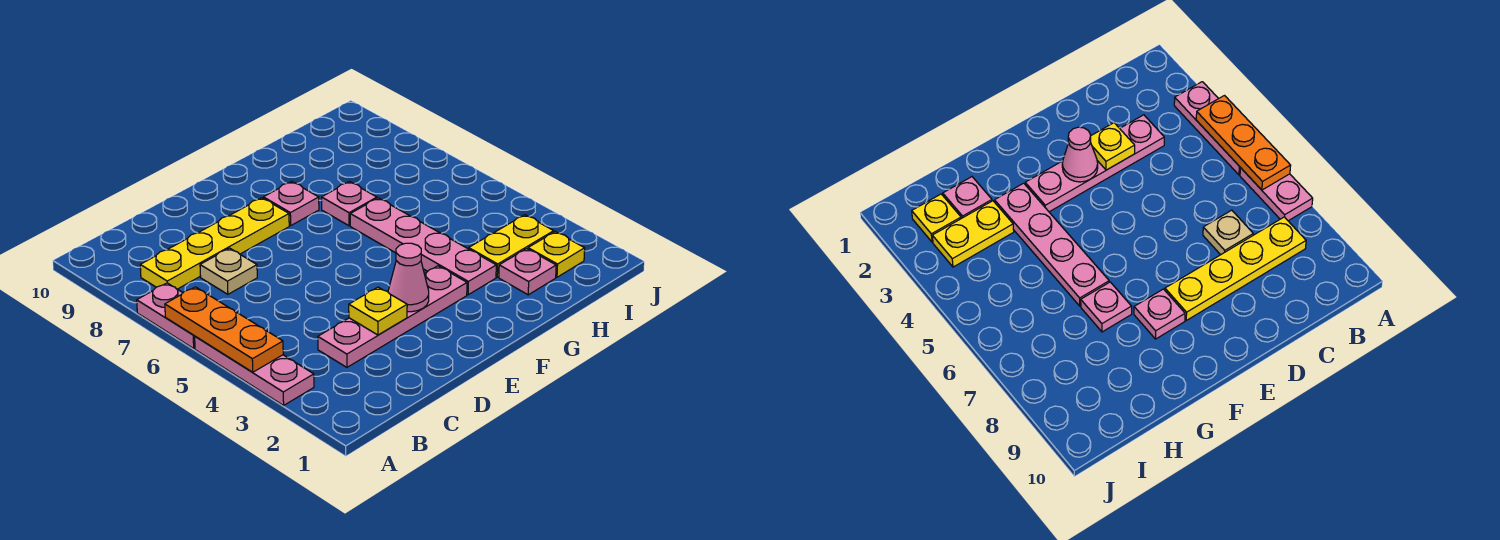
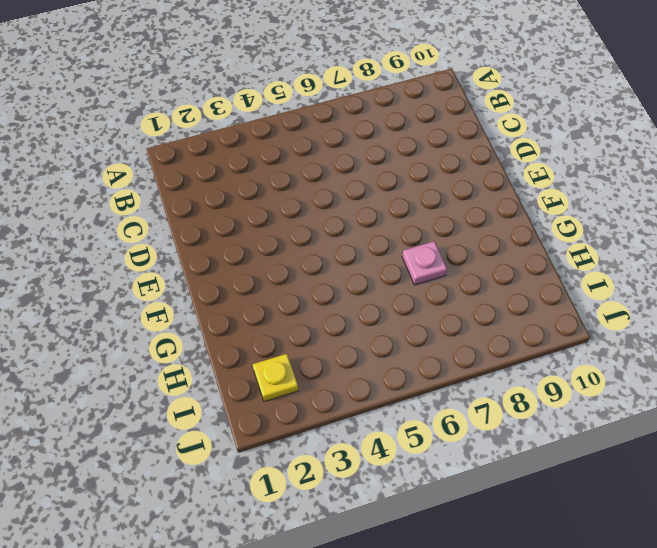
none -> pink plate A3:A5 level 1
none -> pink plate A6:A7 level 1
none -> yellow plate B8:E8 level 1

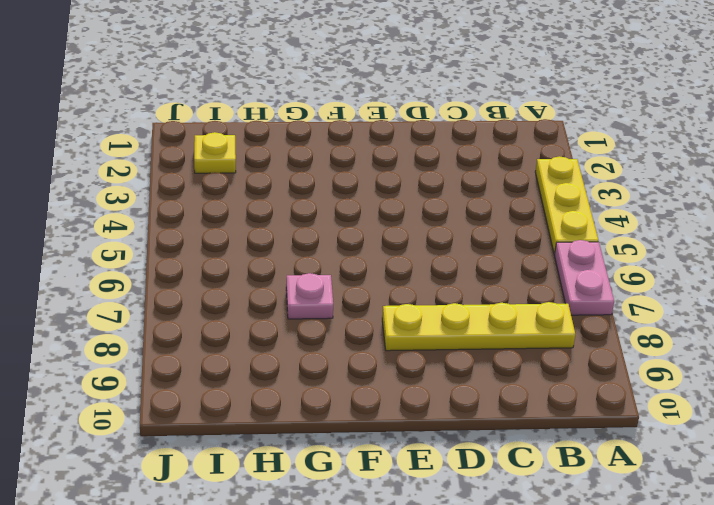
yellow plate A3:A5 level 1 -> pink plate A3:A5 level 1
none -> pink plate C3:F3 level 1
none -> tan plate C7 level 1
none -> pink plate F8 level 1

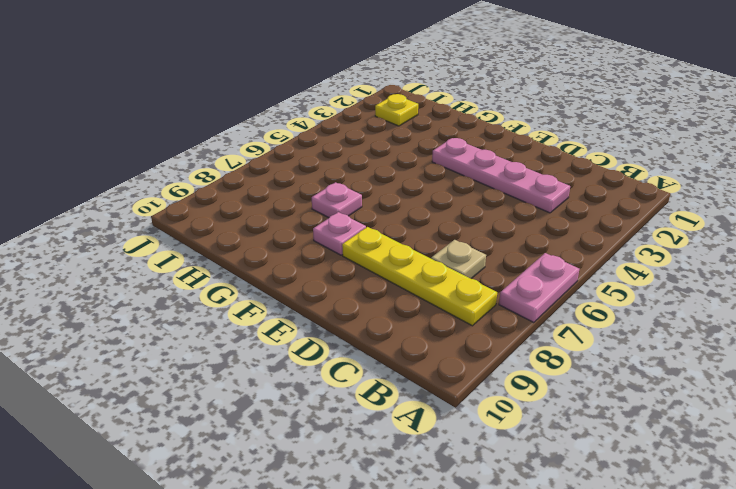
none -> pink plate A3:A5 level 1
none -> pink plate G3:G6 level 1
none -> pink plate H2 level 1

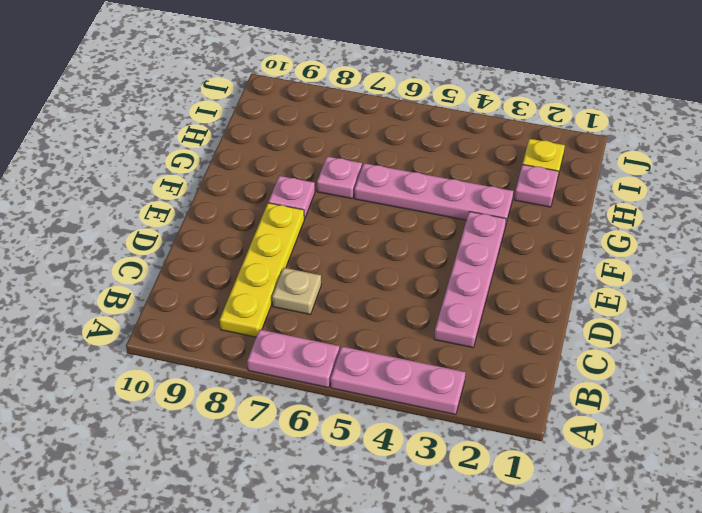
none -> yellow plate H3:I3 level 1
none -> orange plate A4:A6 level 2
none -> yellow plate D3 level 2

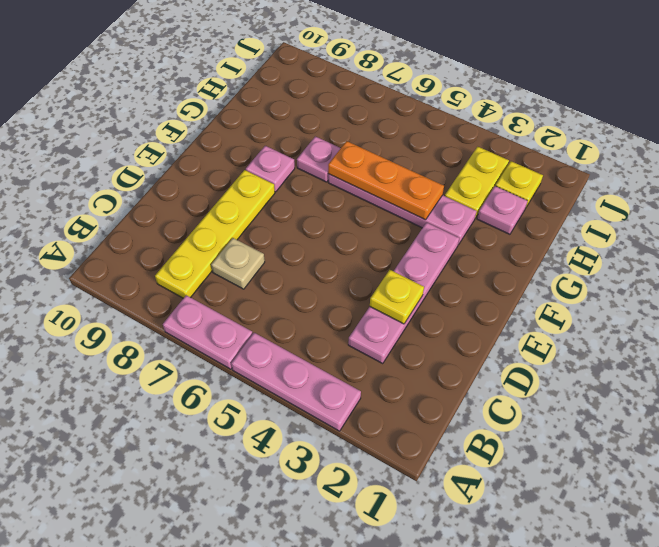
orange plate G4:G6 level 2 -> orange plate A4:A6 level 2
none -> pink cone E3 level 2

